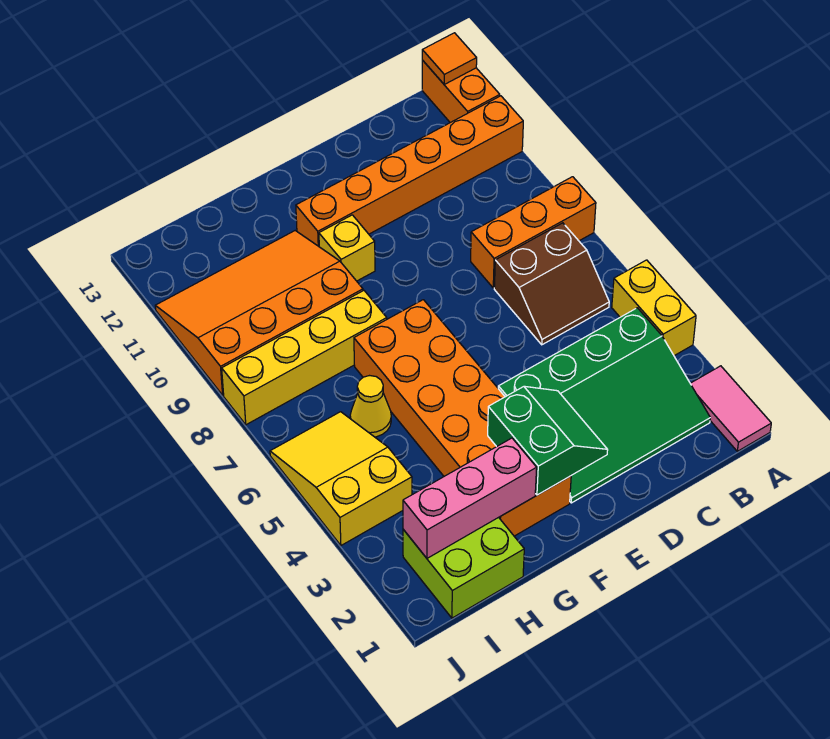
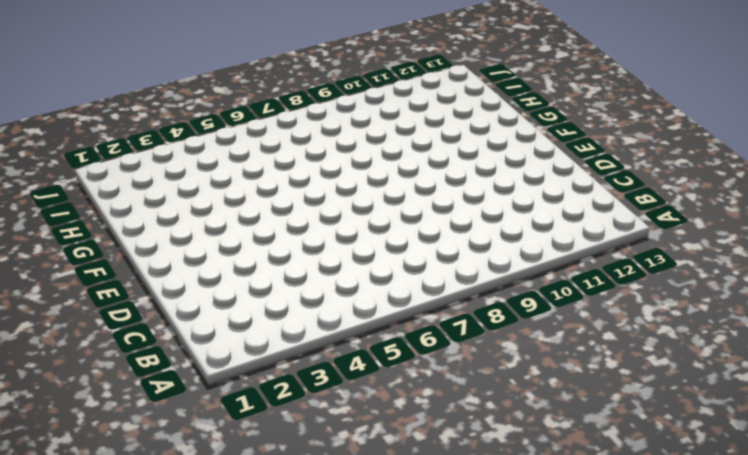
none -> pink tile A1:A2 level 1
none -> yellow brick A4:A5 level 1
none -> orange brick A8:C8 level 1

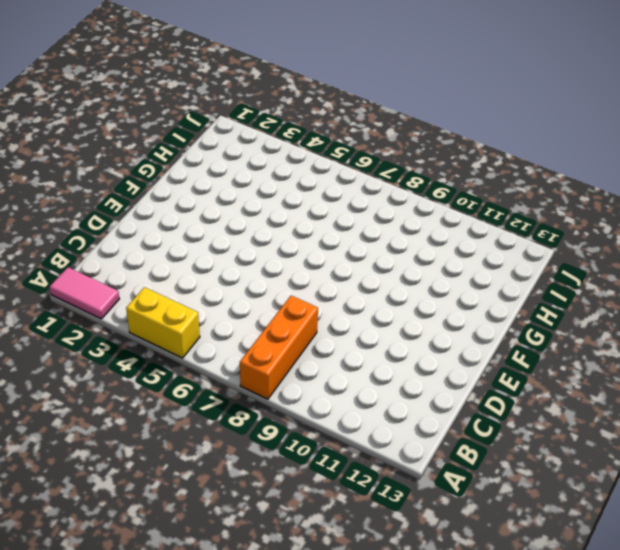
none -> orange brick A11:F11 level 1
none -> orange brick A12:A13 level 1
none -> green slope B2:E4 level 1 top 4

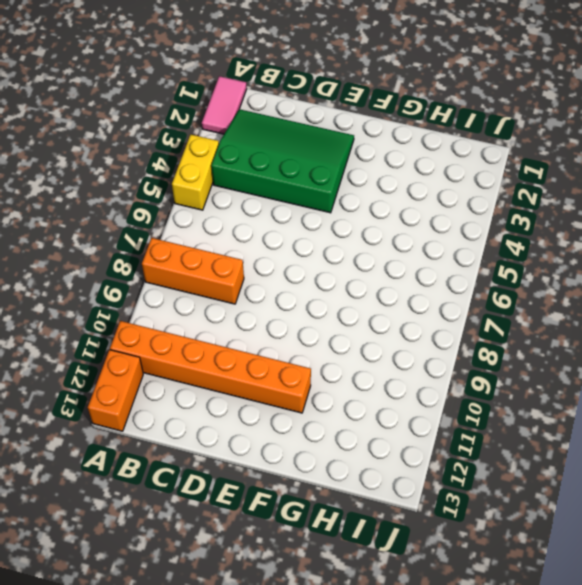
none -> brown slope B6:C7 level 1 top 7
none -> orange brick F2:G7 level 1
none -> yellow brick F10 level 1

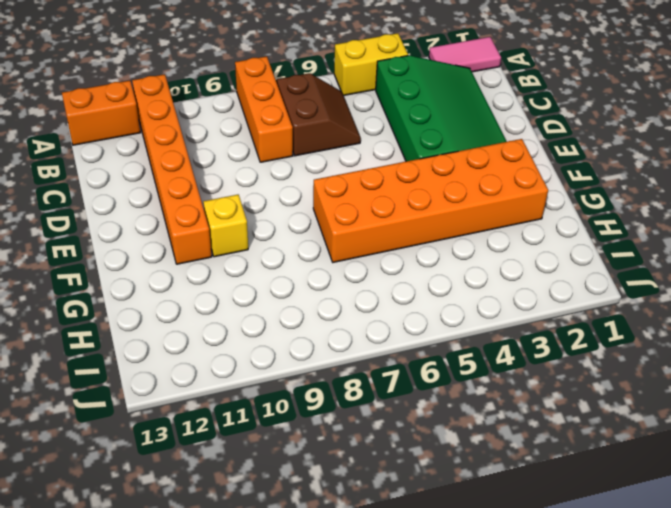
none -> yellow brick G8:J8 level 1
none -> orange slope G9:J11 level 1 top 9
none -> lime brick H1:I2 level 1

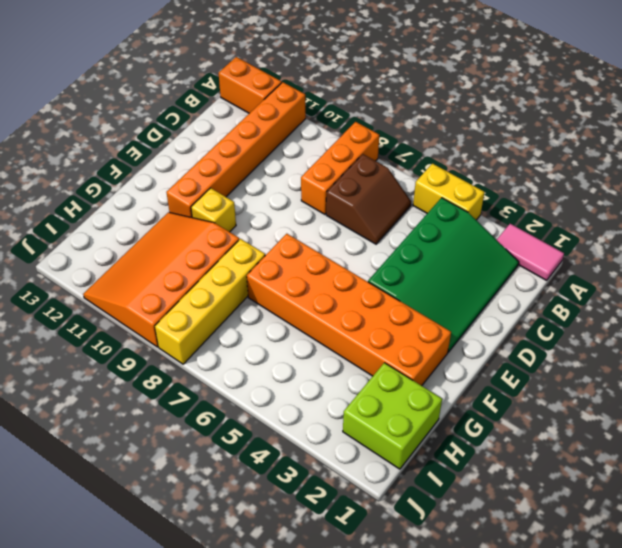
none -> yellow cone H6 level 1
none -> yellow slope I4:J6 level 1 top 4
none -> orange tile A13 level 2

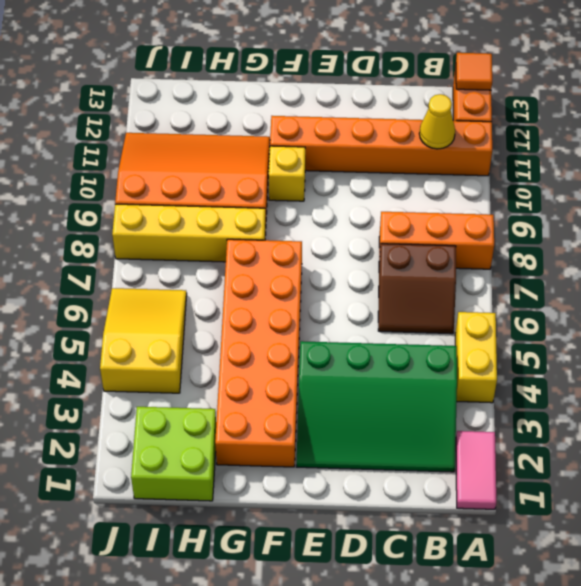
yellow cone B11 level 2 -> yellow cone H6 level 1
none -> green slope E2:F3 level 2 top F
none -> pink brick G2:I2 level 2

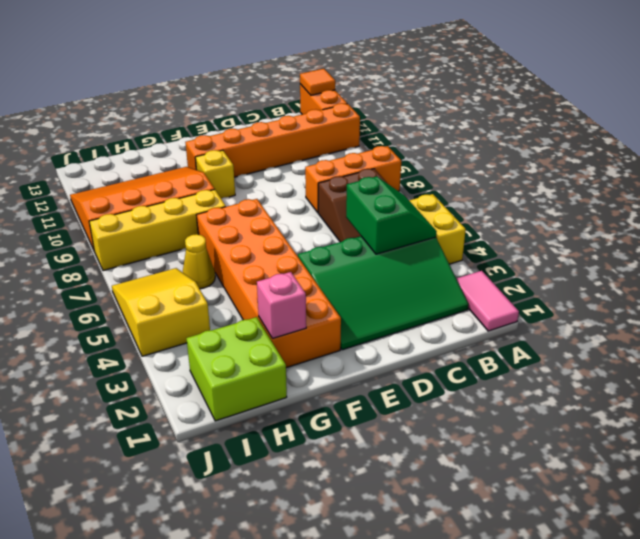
green slope B4:C5 level 2 top C -> green slope E2:F3 level 2 top F
pink brick G2 level 2 -> pink brick G2:I2 level 2

